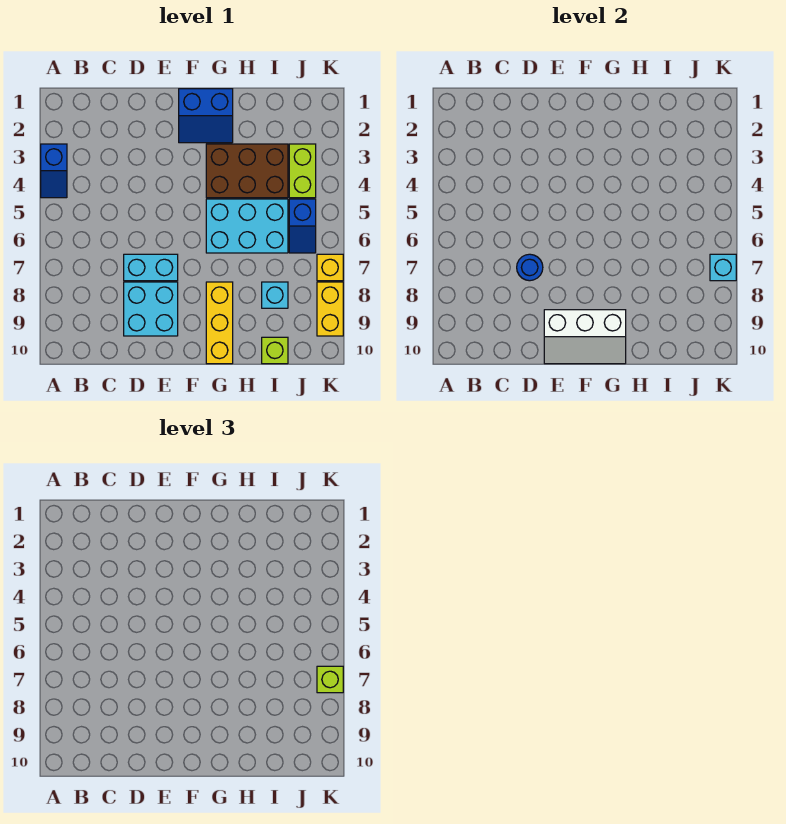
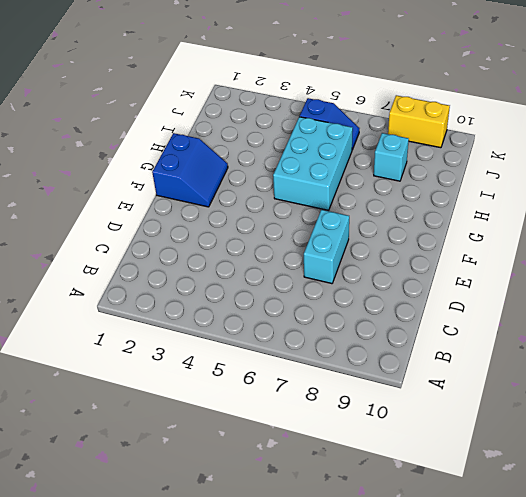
none -> blue slope A3:A4 level 1 top 3
none -> cyan brick D8:E9 level 1
none -> brown brick G3:I4 level 1

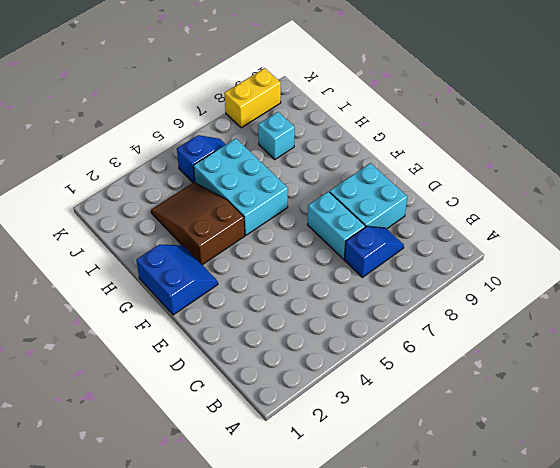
blue slope C7:C8 level 1 top 7 -> blue slope A3:A4 level 1 top 3
brown slope G3:I4 level 1 top G -> brown brick G3:I4 level 1
none -> yellow brick G8:G10 level 1
none -> lime brick I10 level 1
none -> lime brick J3:J4 level 1

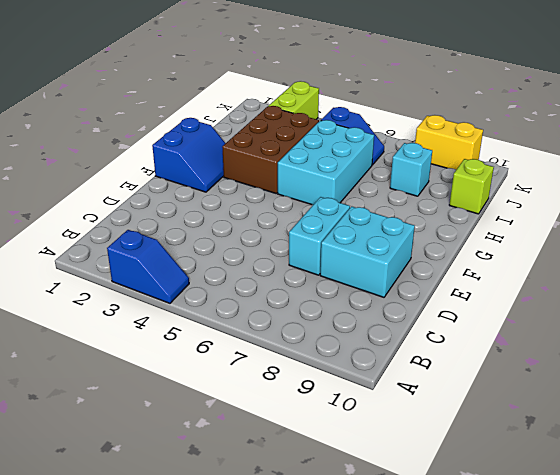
lime brick J3:K3 level 1 -> lime brick J3:J4 level 1
none -> yellow brick G8:G10 level 1
none -> yellow brick K7 level 1
none -> blue round brick D7 level 2

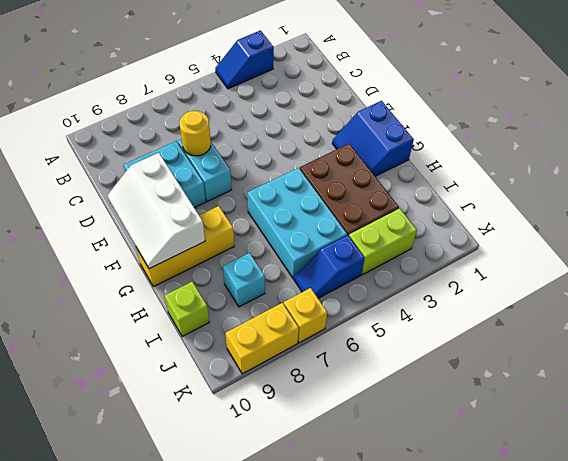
yellow round brick D7 level 2 -> blue round brick D7 level 2
none -> cyan brick K7 level 2
none -> lime brick K7 level 3

